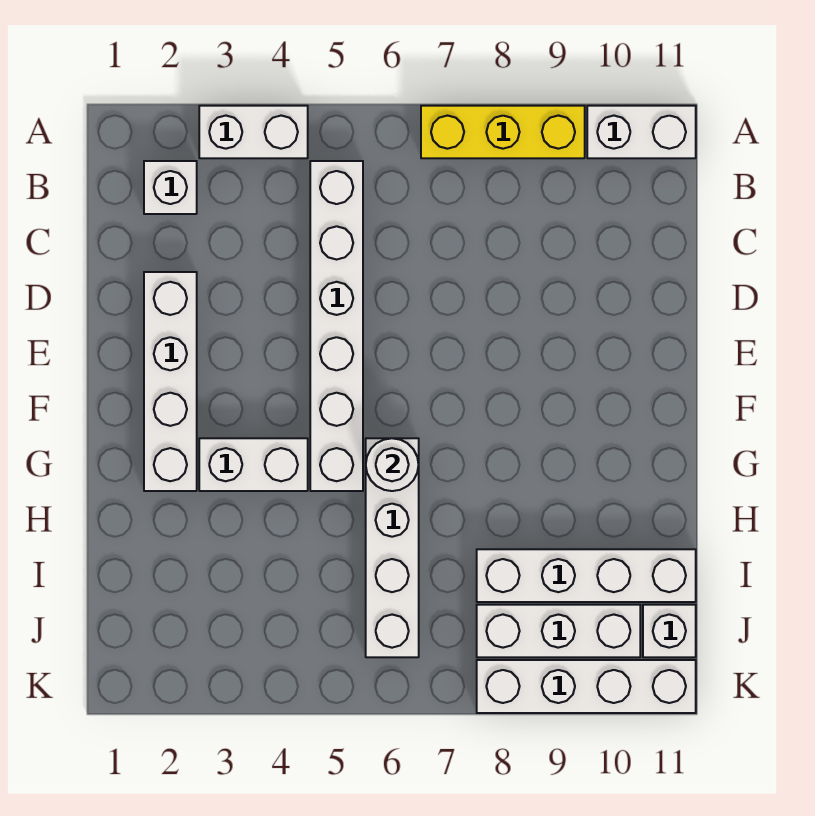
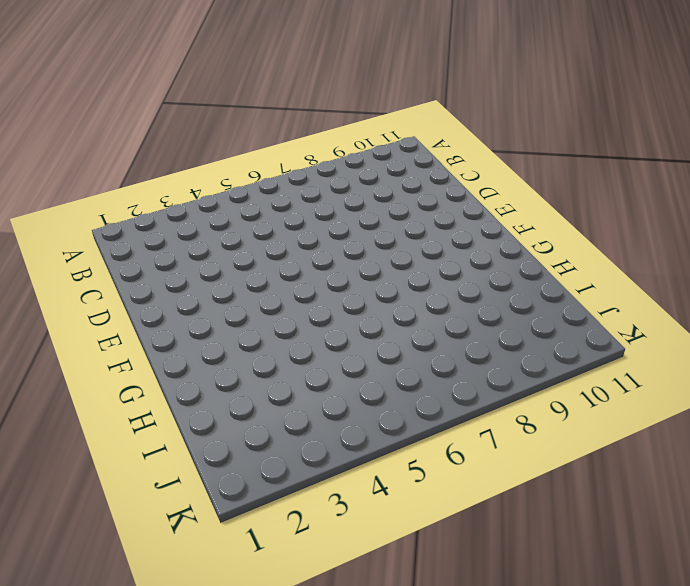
none -> white brick A3:A4 level 1
none -> yellow brick A7:A9 level 1
none -> white brick A10:A11 level 1

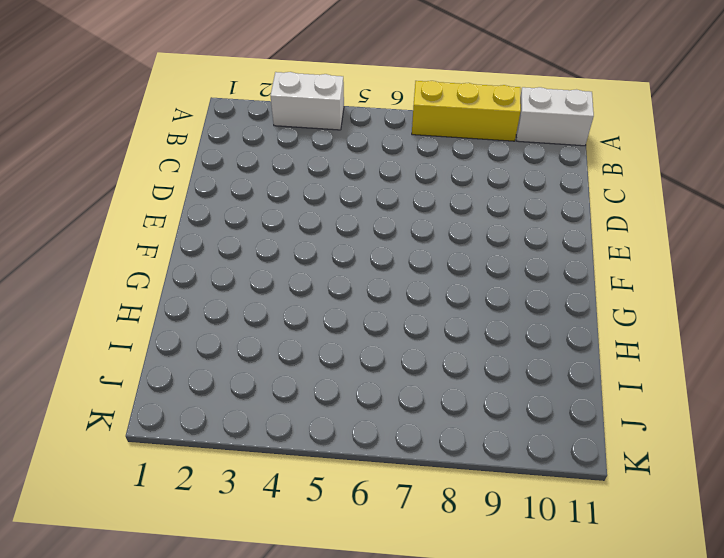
none -> white brick B2 level 1
none -> white brick B5:G5 level 1
none -> white brick D2:G2 level 1

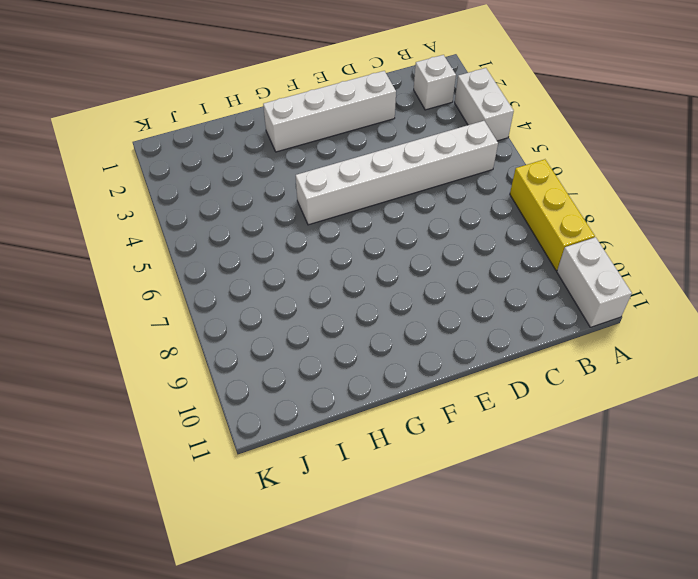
none -> white brick G3:G4 level 1
none -> white brick G6:J6 level 1
none -> white brick I8:I11 level 1

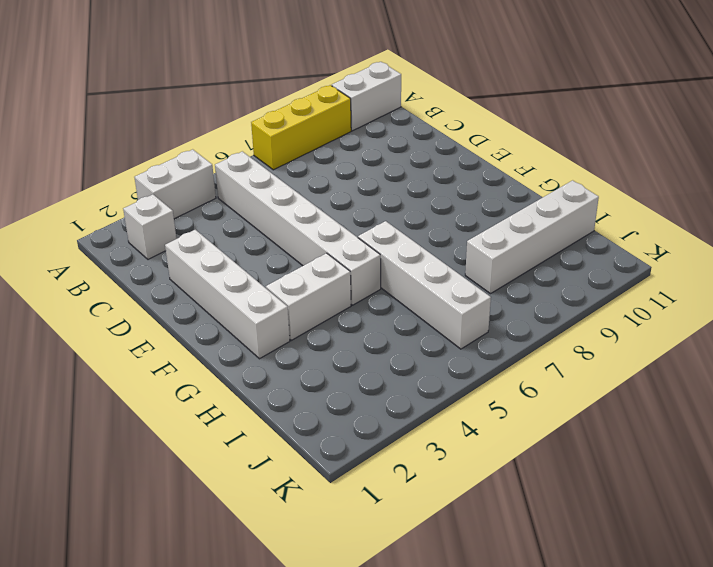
none -> white brick J8:J10 level 1
none -> white brick J11 level 1
none -> white brick K8:K11 level 1

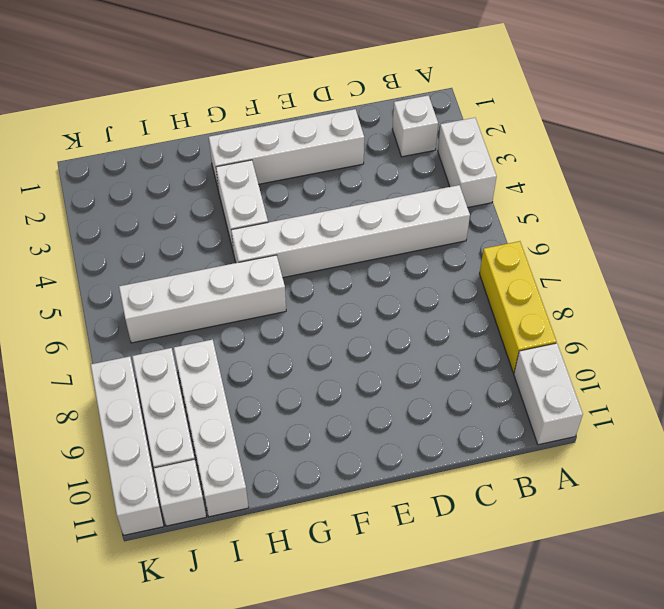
none -> white round brick G6 level 2

